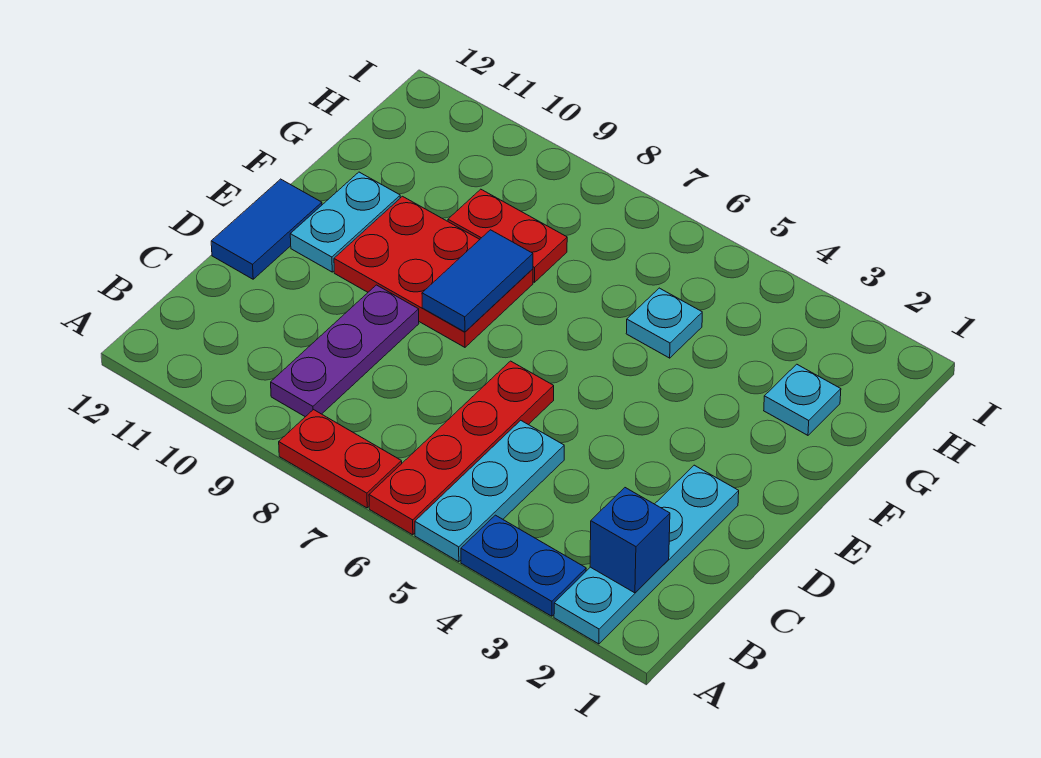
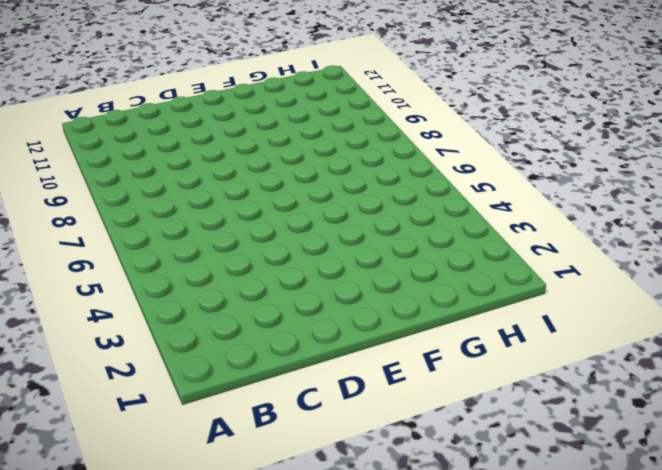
none -> cyan plate A2:D2 level 1
none -> blue plate A3:A4 level 1
none -> cyan plate A5:C5 level 1

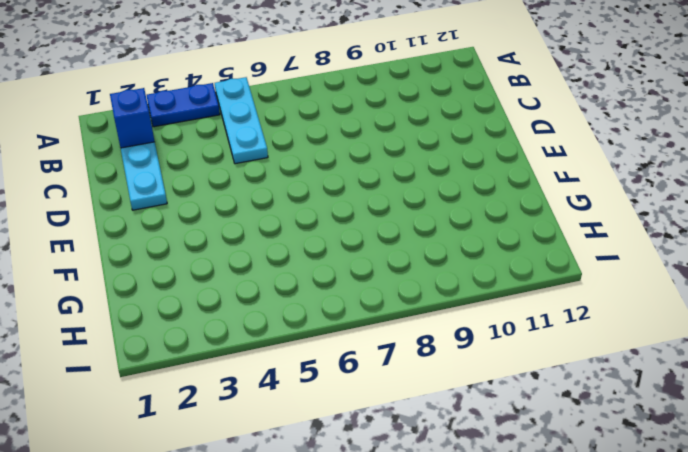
none -> red plate A6:D6 level 1
none -> red plate A7:A8 level 1
none -> purple plate B9:D9 level 1

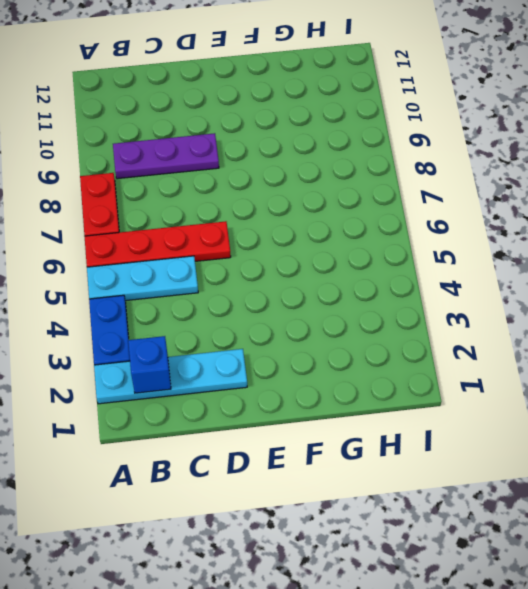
none -> blue tile D12:E12 level 1
none -> red plate E8:F10 level 1
none -> cyan plate E11:F11 level 1

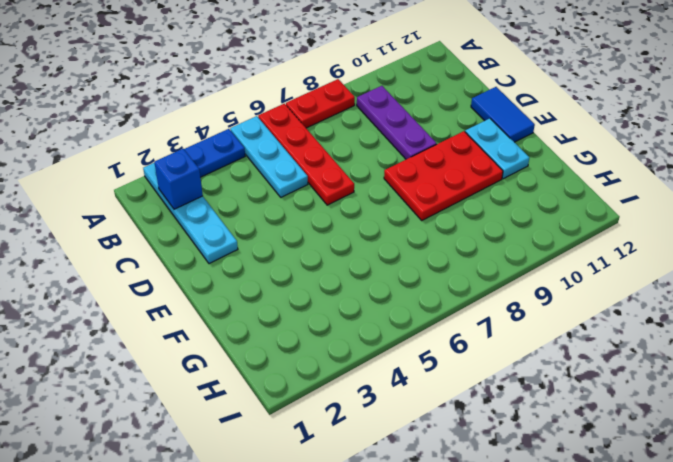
none -> cyan plate G2 level 1
none -> cyan plate G5 level 1
none -> red plate G8:G9 level 1

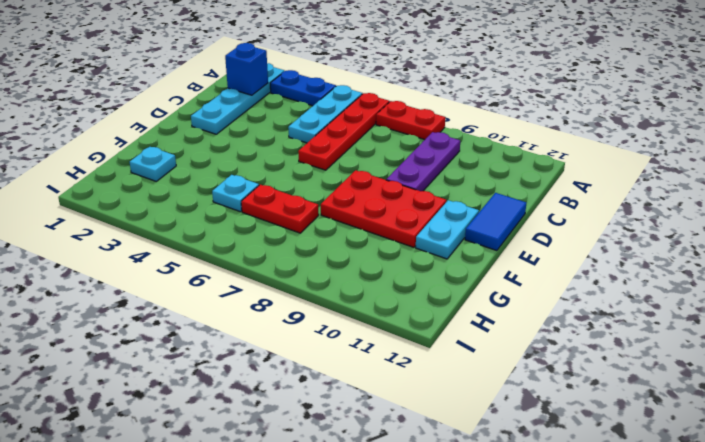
red plate G6:G7 level 1 -> red plate G8:G9 level 1
none -> blue tile E8:F8 level 2

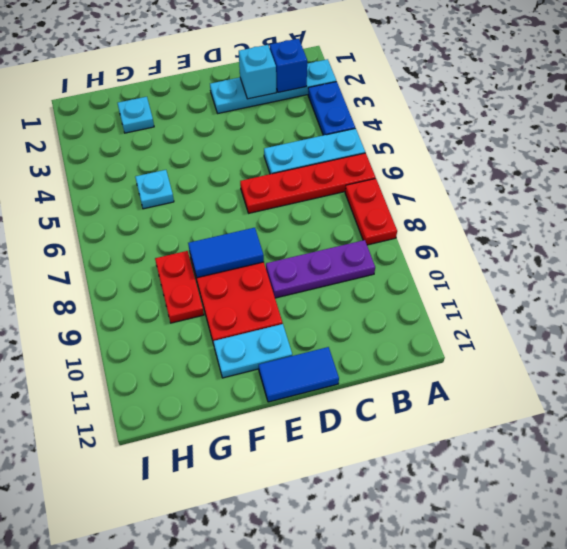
cyan brick C2 level 2 -> none

